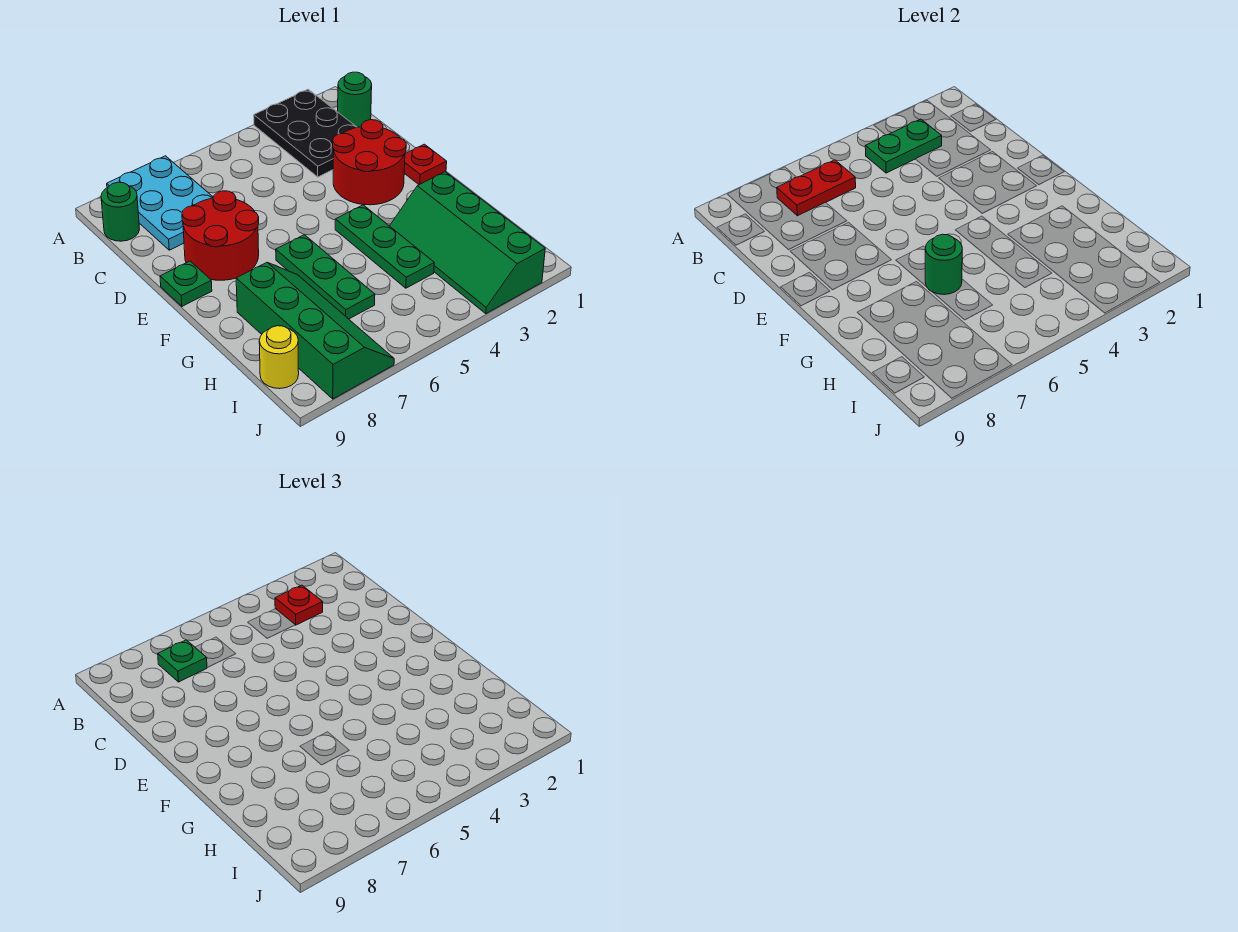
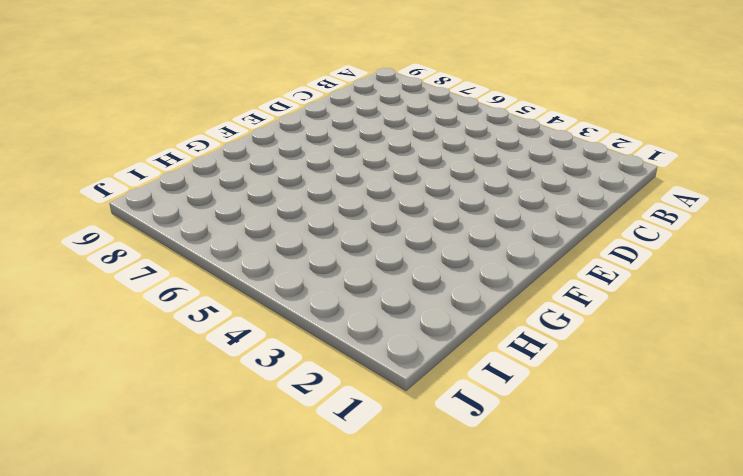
none -> black plate A2:C3 level 1
none -> cyan plate A7:C8 level 1
none -> green round brick B1 level 1

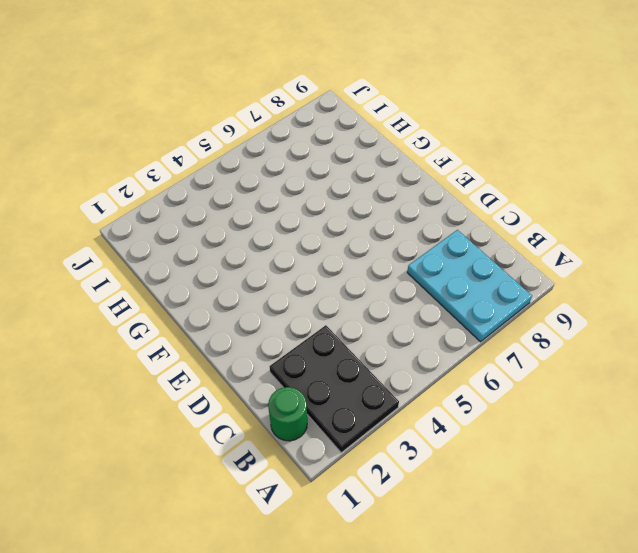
none -> green round brick B9 level 1
none -> red round brick D2:E3 level 1
none -> red round brick D7:E8 level 1

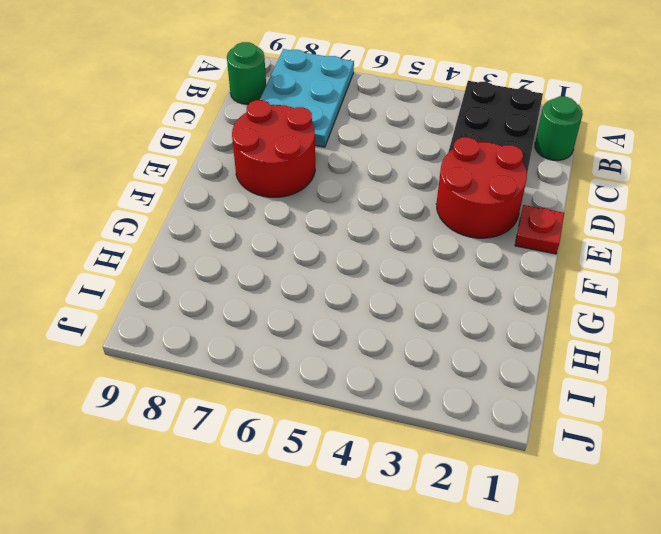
none -> green plate E9 level 1
none -> green plate F4:H4 level 1
none -> green plate F6:H6 level 1

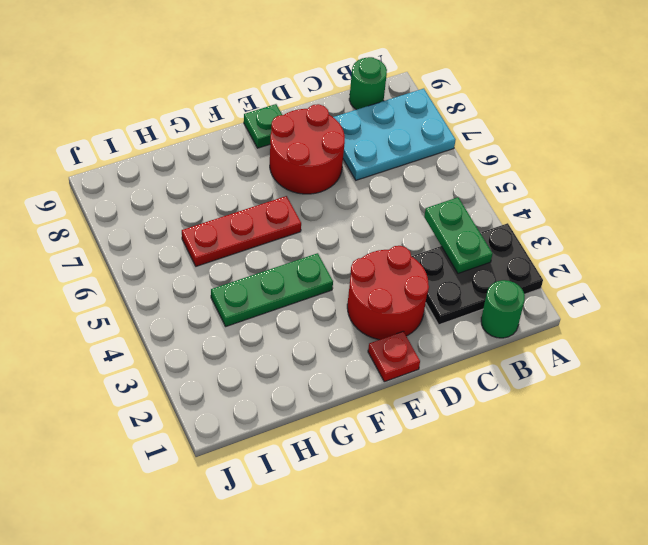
red plate F6:H6 level 1 -> green plate F6:H6 level 1
none -> green slope G2:J3 level 1 top 2
none -> green slope G7:J8 level 1 top 8
none -> yellow round brick I9 level 1

